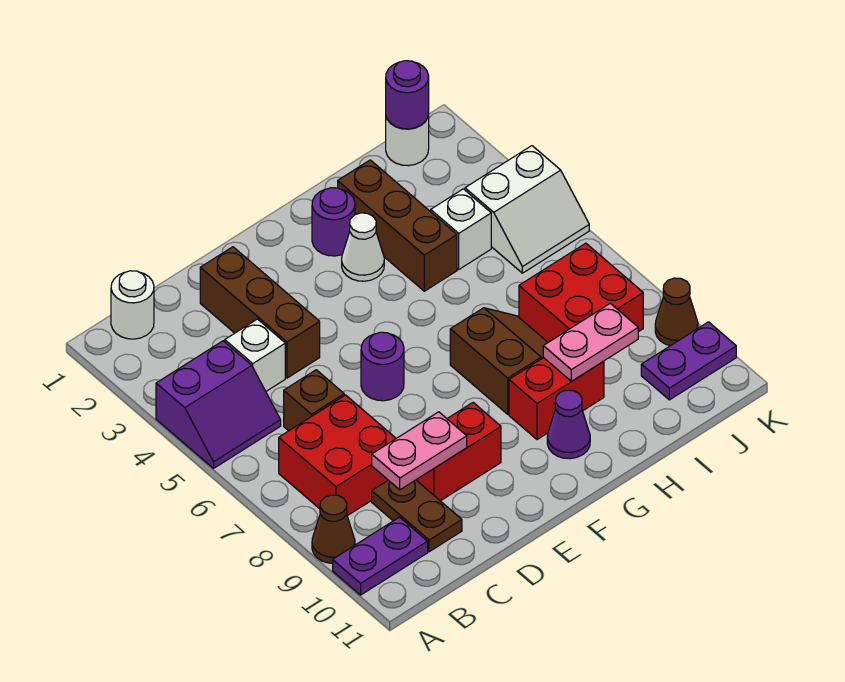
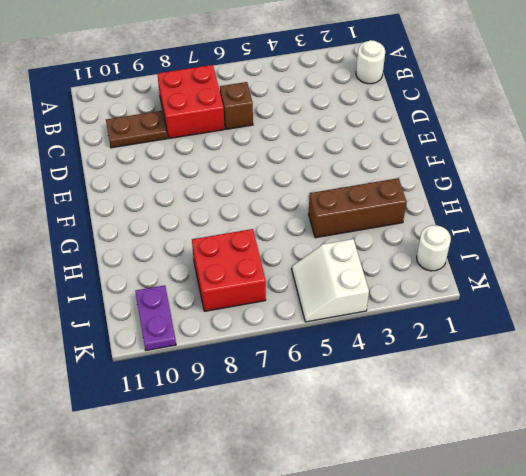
none -> purple slope A4:B5 level 1 top 4
none -> brown cone A9 level 1
none -> purple plate A10:B10 level 1

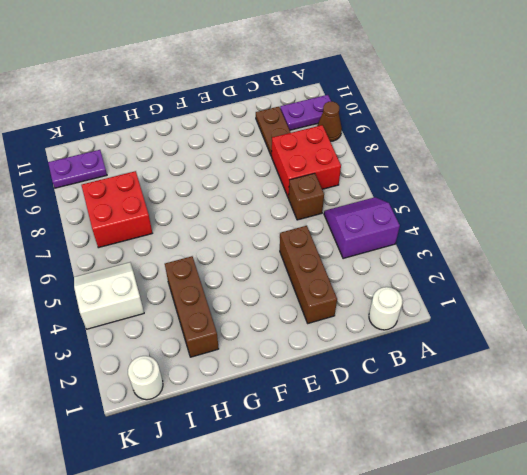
none -> white brick C4 level 1
none -> red brick D9:E9 level 1
none -> purple round brick E6 level 1

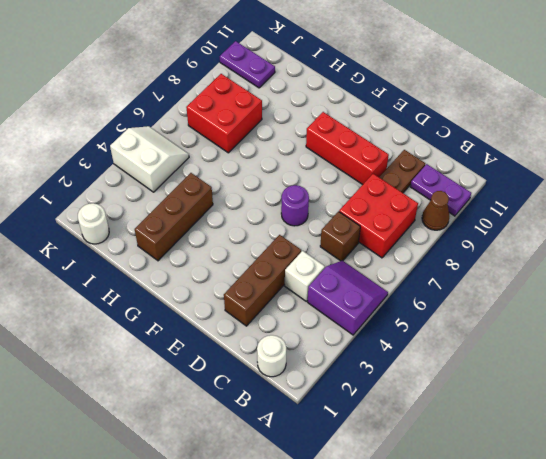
red brick D9:F9 level 1 -> red brick D9:E9 level 1
none -> purple round brick G2 level 1
none -> white cone G3 level 1
none -> brown slope G7:H8 level 1 top G

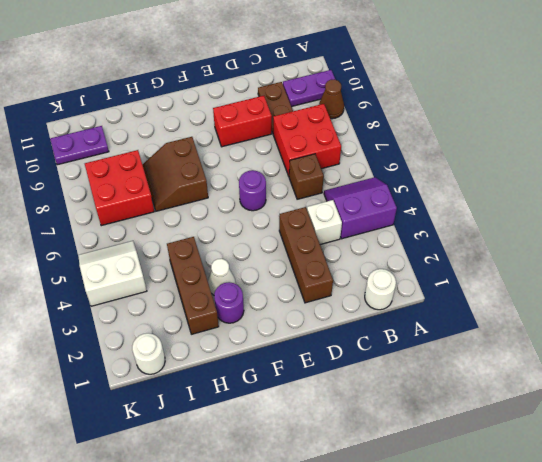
none -> red brick G9:H9 level 1
none -> purple cone G10 level 1
none -> white brick I4 level 1

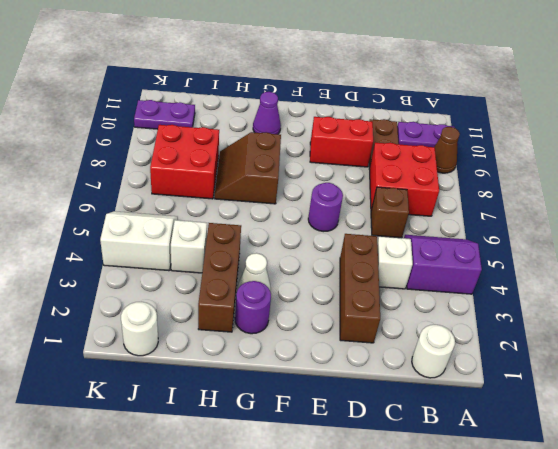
none -> red brick G9:H9 level 1
none -> brown cone K9 level 1
none -> pink plate C9:D9 level 2

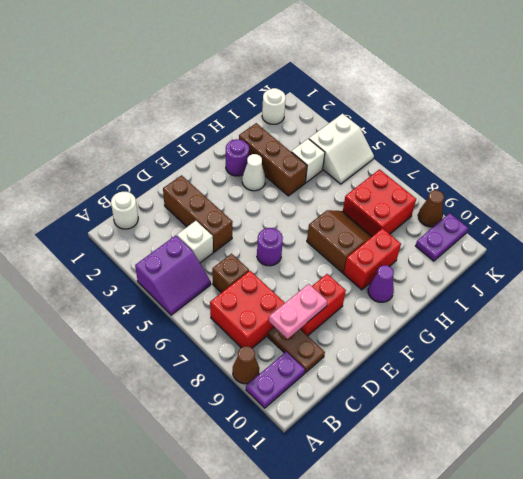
none -> pink plate H9:I9 level 2
none -> purple round brick J1 level 2

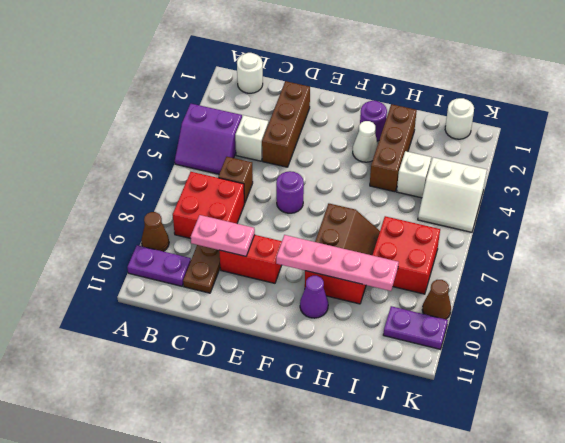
pink plate F9:I9 level 2 -> pink plate H9:I9 level 2
none -> purple round brick J1 level 2

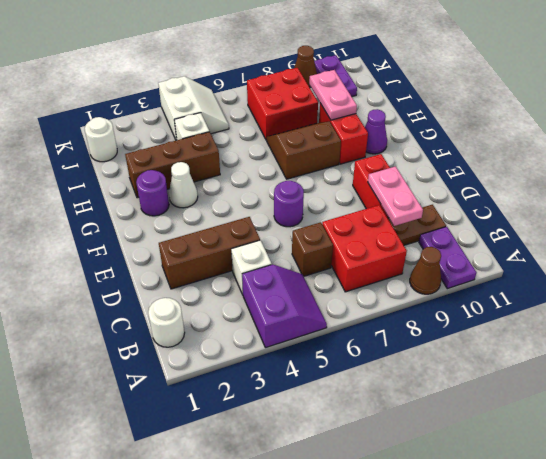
none -> purple round brick J1 level 2

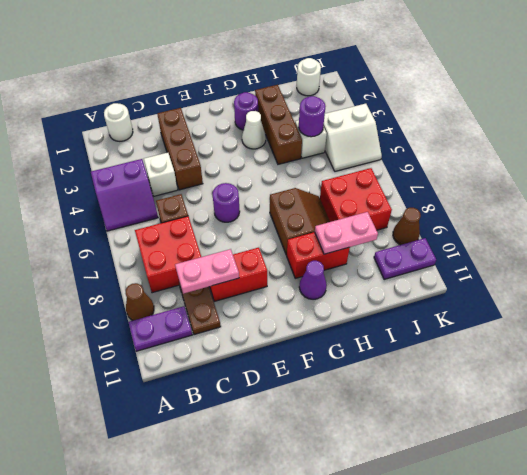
purple round brick I4 level 2 -> purple round brick J1 level 2

